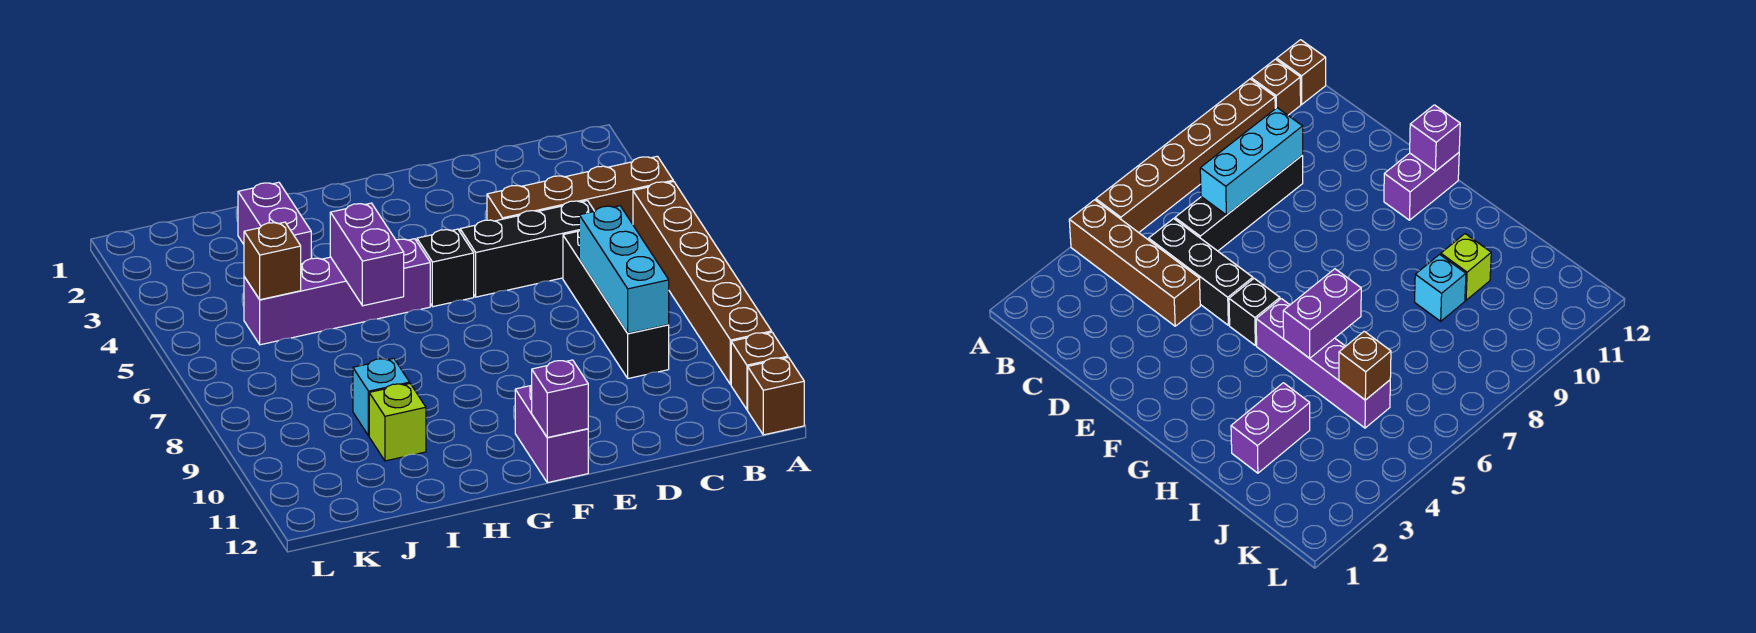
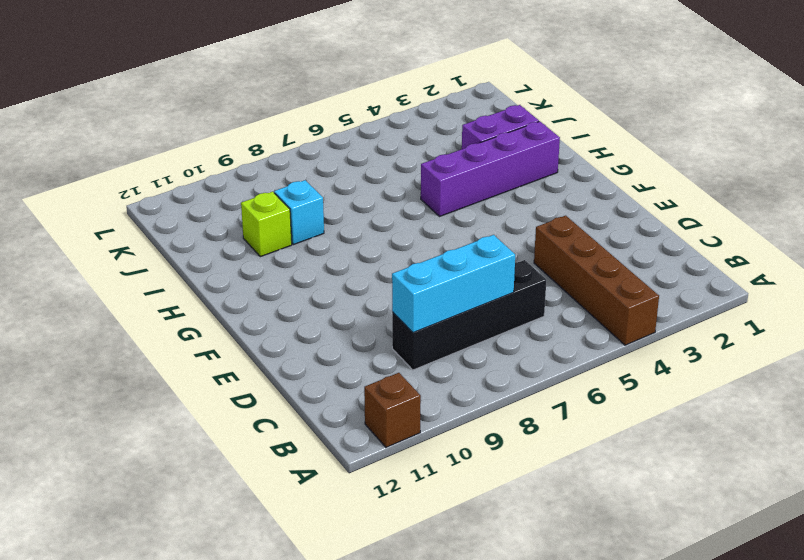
purple brick H2:H5 level 1 -> purple brick G5:J5 level 1
none -> brown brick A5:A10 level 1
none -> brown brick A12 level 1
none -> black brick C5:E5 level 1

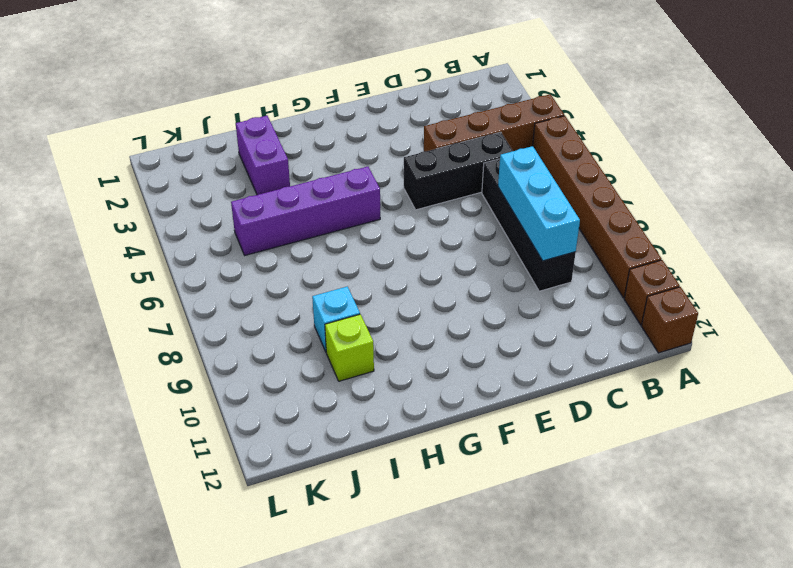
none -> black brick F5 level 1
none -> purple brick F11:F12 level 1
none -> purple brick F12 level 2

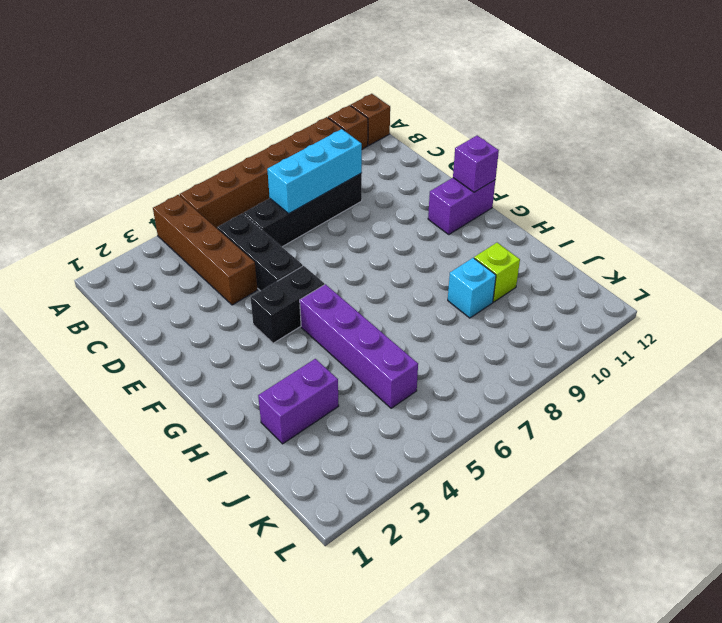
black brick F4:F5 level 1 -> black brick F5 level 1
none -> purple brick H5:H6 level 2
none -> brown brick J5 level 2

